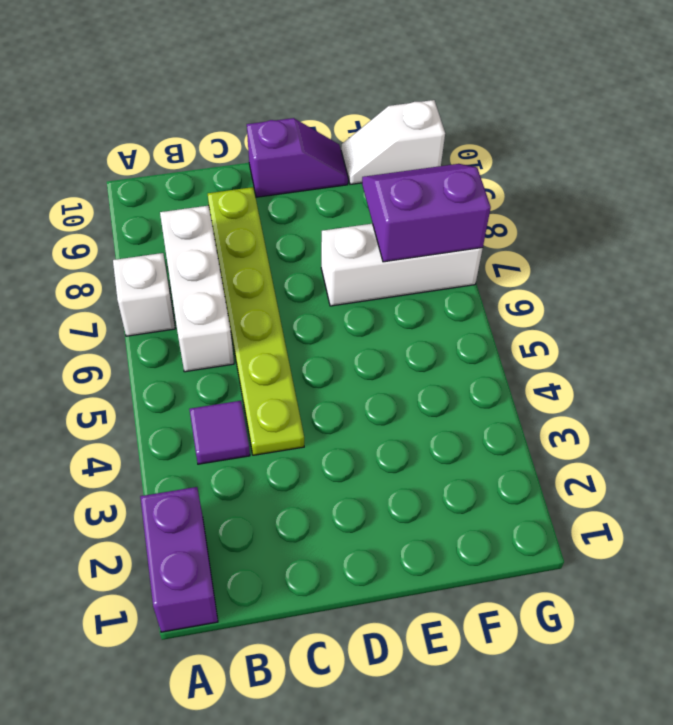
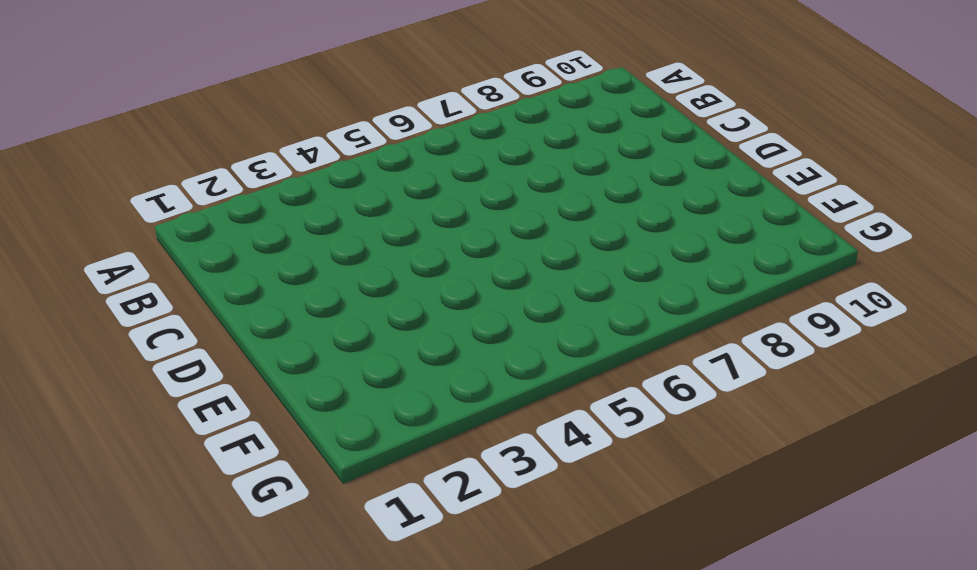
none -> purple brick A1:A2 level 1
none -> white brick A7 level 1

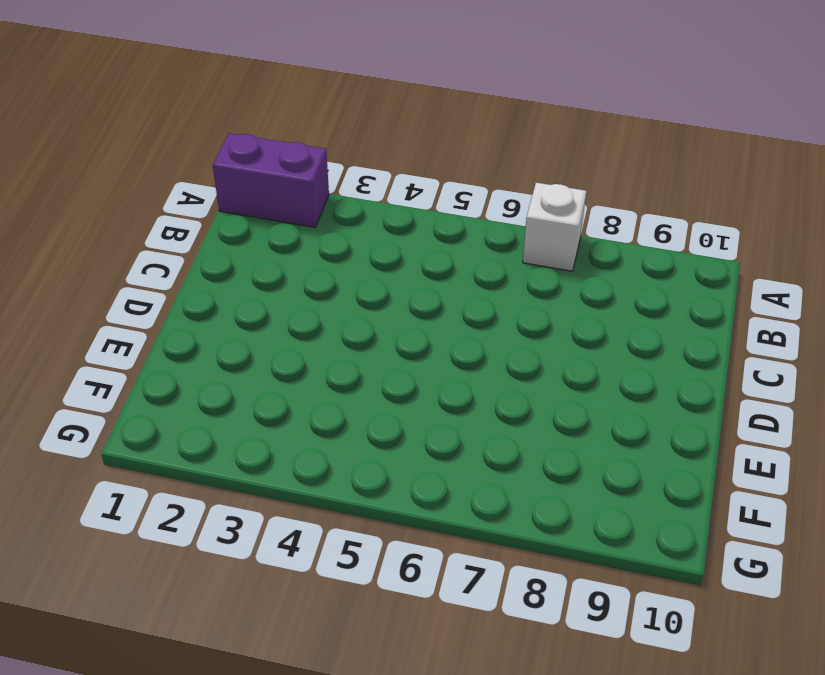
none -> purple tile B4 level 1
none -> white brick B6:B8 level 1

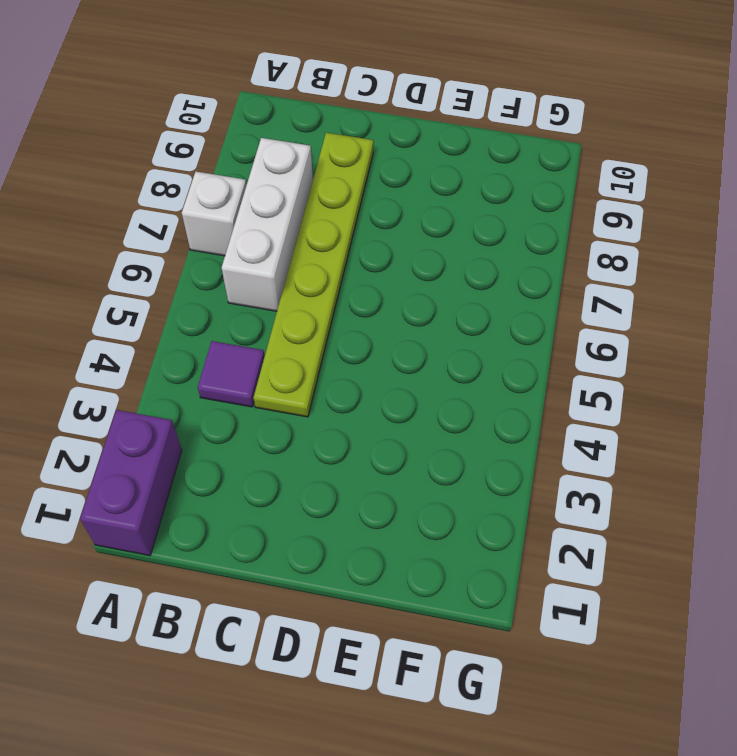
none -> purple slope D10:E10 level 1 top D
none -> white brick E7:G7 level 1

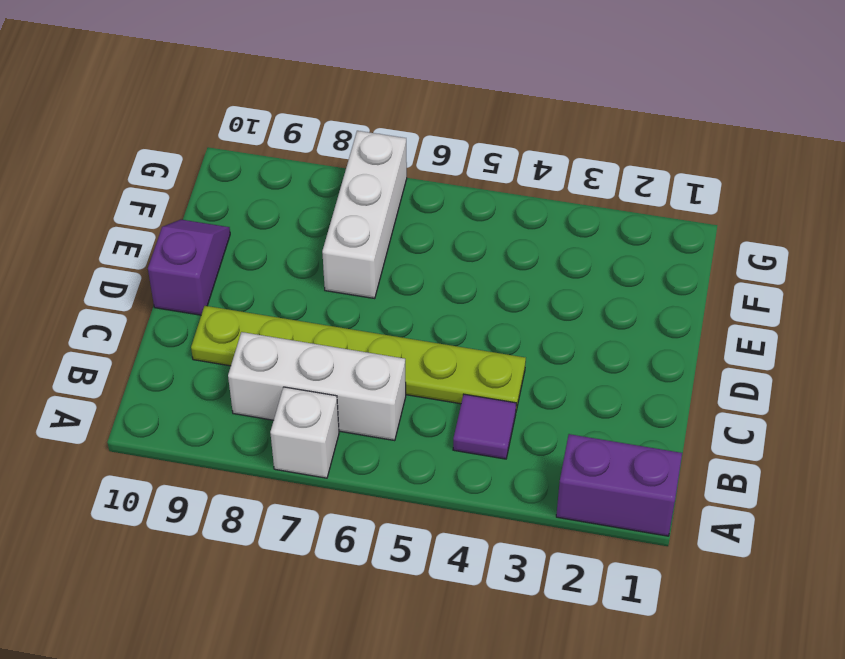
none -> white slope F10:G10 level 1 top G
none -> purple slope F7:G8 level 2 top 7

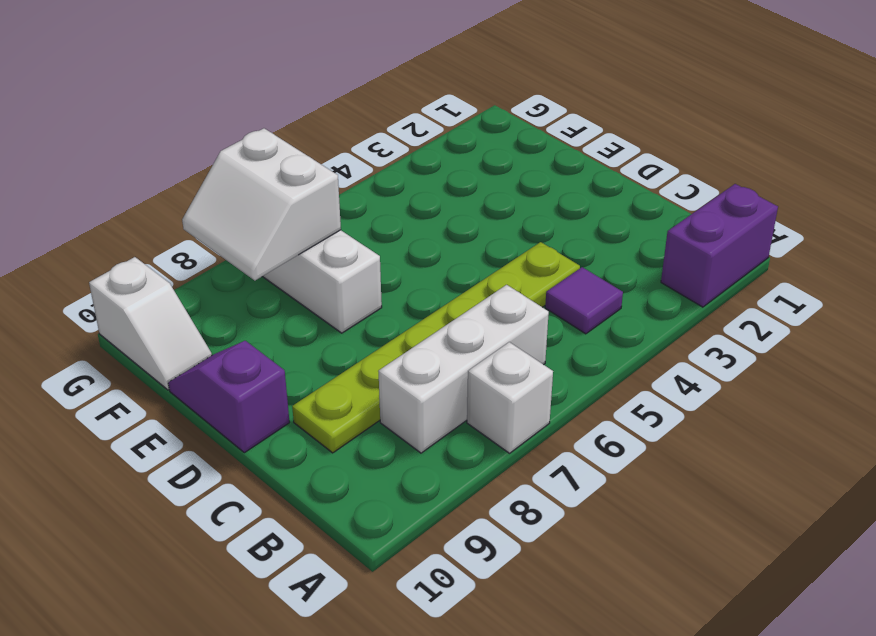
white slope F7:G8 level 2 top 7 -> purple slope F7:G8 level 2 top 7

